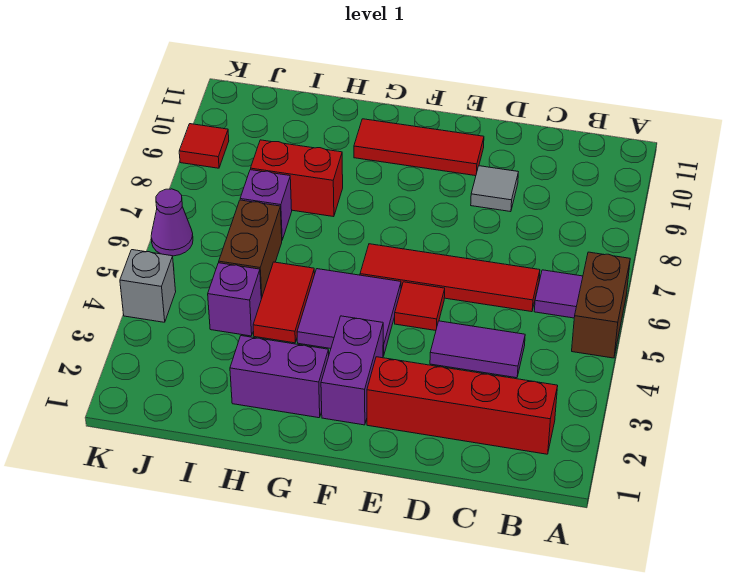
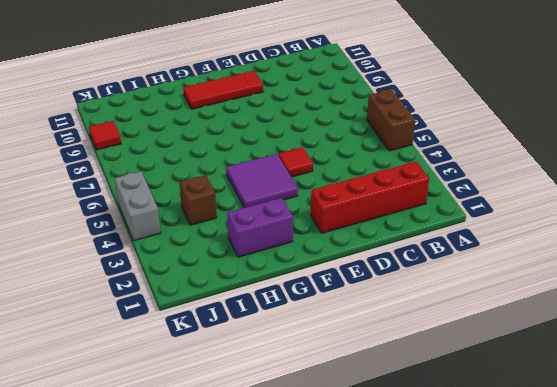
brown brick I4 level 1 -> purple brick I4 level 1
grey brick K4:K5 level 1 -> grey brick K4 level 1
none -> purple tile B6 level 1
none -> purple tile C4:D4 level 1
none -> red tile C6:F6 level 1

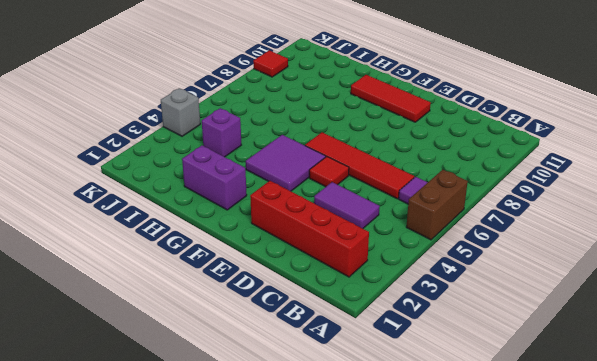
none -> grey tile D9 level 1
none -> purple brick F2:F3 level 1
none -> red tile H4:H5 level 1

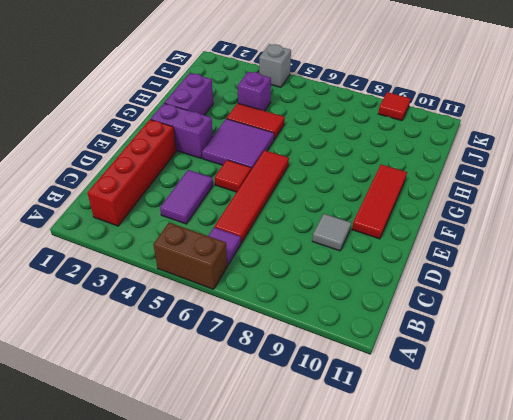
none -> red brick H8:I8 level 1
none -> brown brick I5:I6 level 1
none -> purple brick I7 level 1

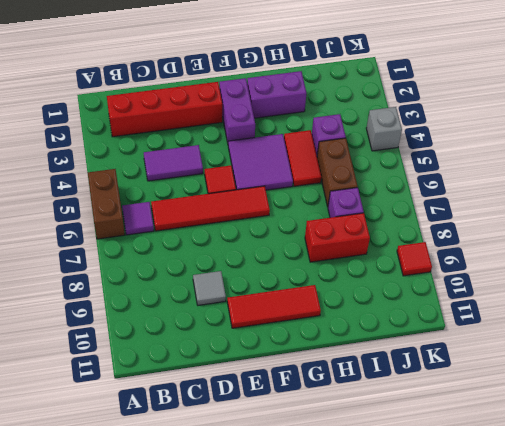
none -> purple cone K6 level 1

